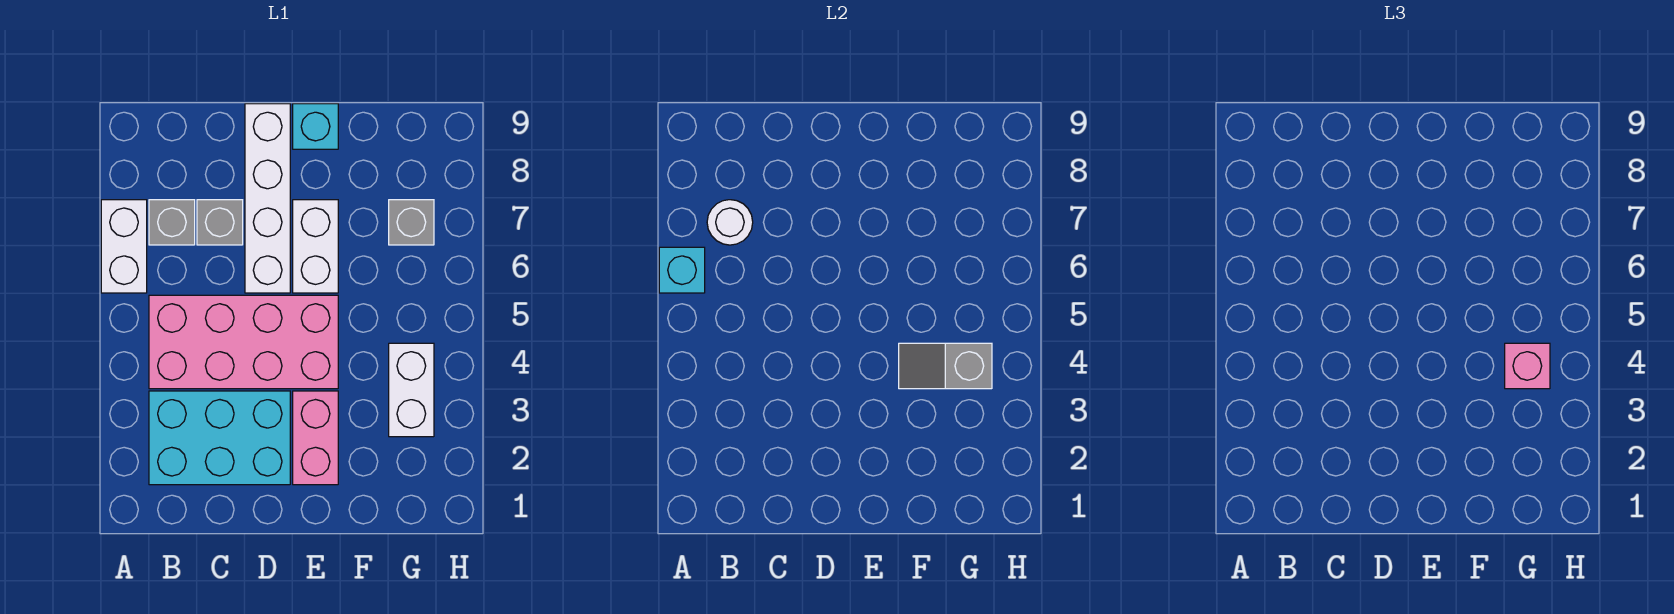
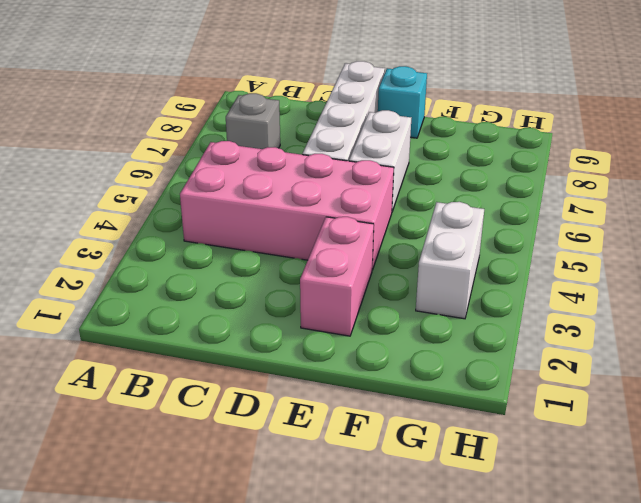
none -> white brick A6:A7 level 1
none -> cyan brick B2:D3 level 1
none -> grey brick C7 level 1

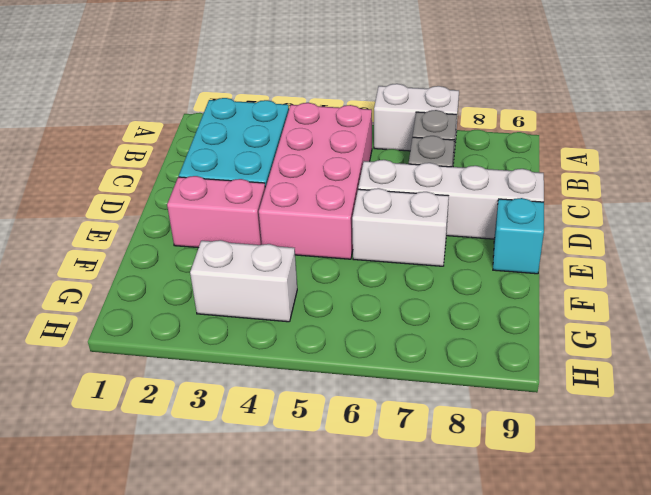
none -> grey brick G7 level 1
none -> cyan brick A6 level 2
none -> white round brick B7 level 2

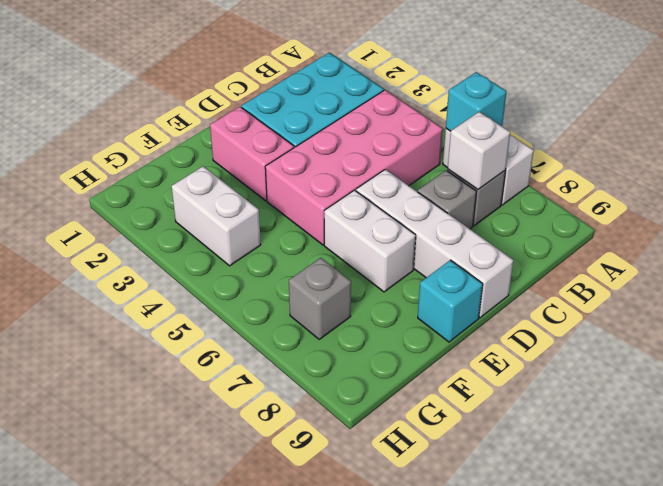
white brick B7 level 2 -> white round brick B7 level 2
none -> grey slope F4:G4 level 2 top G
none -> pink brick G4 level 3

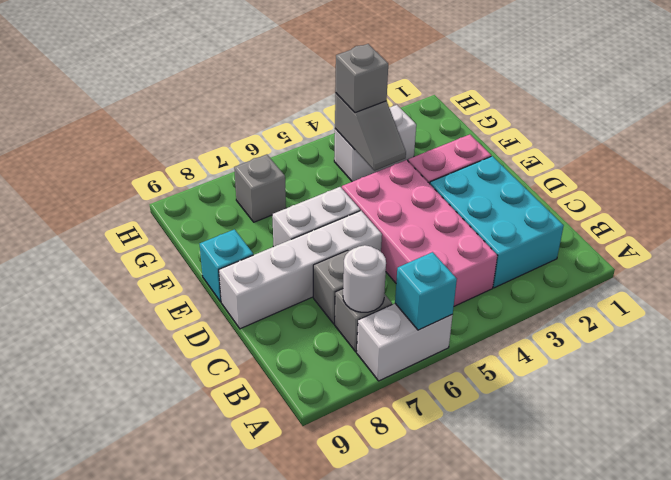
grey brick G4 level 3 -> pink brick G4 level 3

